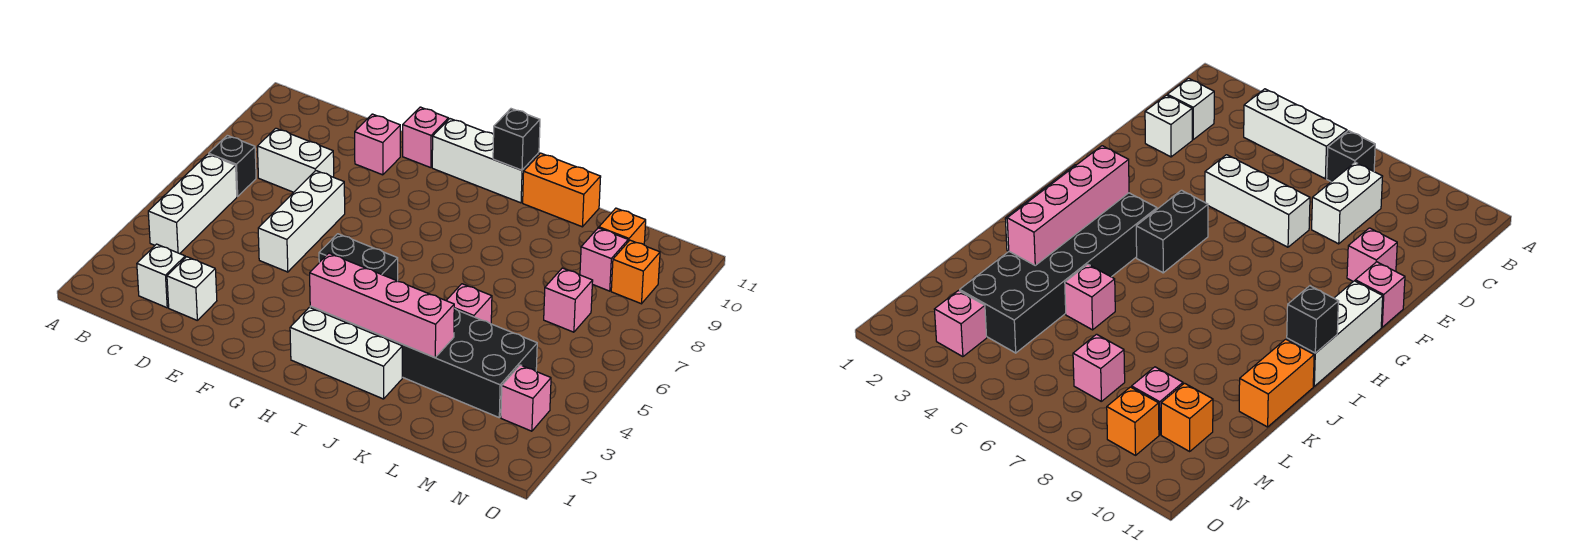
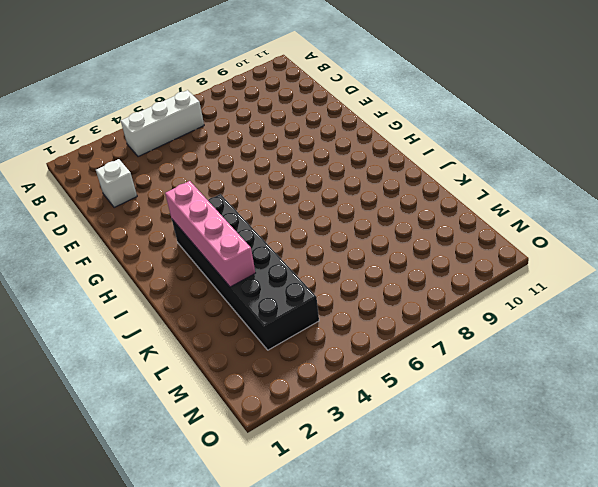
none -> black brick B7 level 1
none -> white brick C2 level 1
none -> white brick C8:D8 level 1

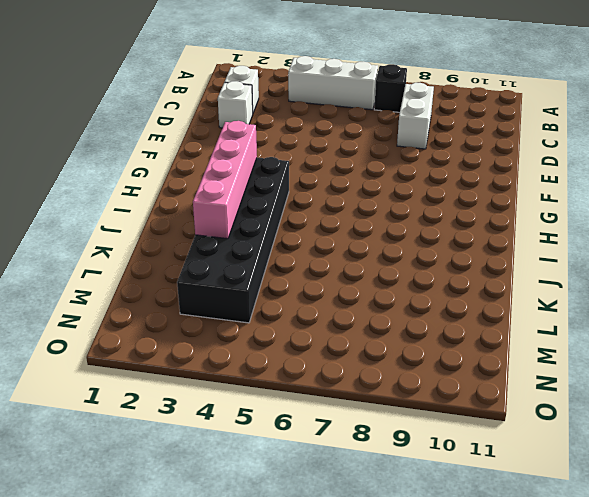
none -> white brick E5:E7 level 1
none -> pink brick E10 level 1
none -> pink brick F11 level 1

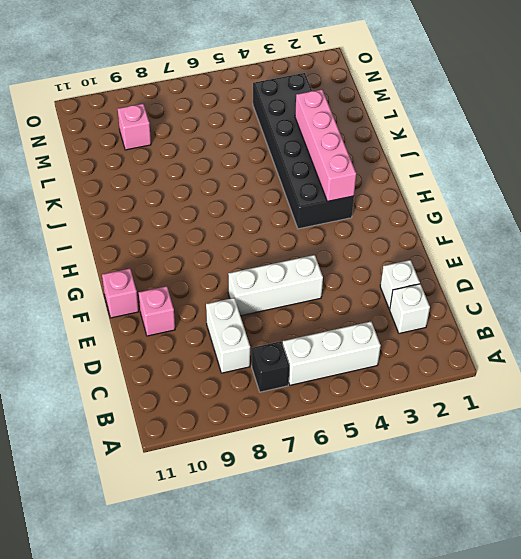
none -> black brick G5:H5 level 1
none -> white brick G11:I11 level 1
none -> white brick H2:J2 level 1

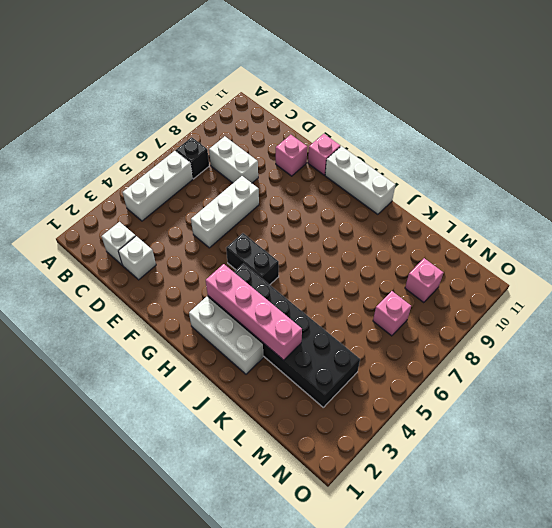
none -> orange brick J11:K11 level 1
none -> pink brick K5 level 1
none -> orange brick M10 level 1

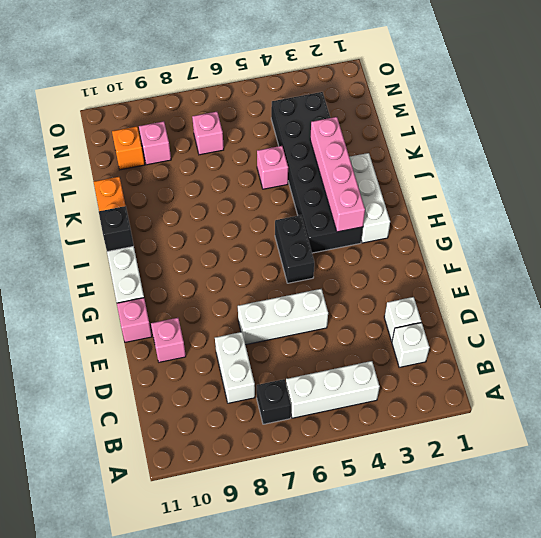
none -> pink brick N3 level 1
none -> orange brick N9 level 1

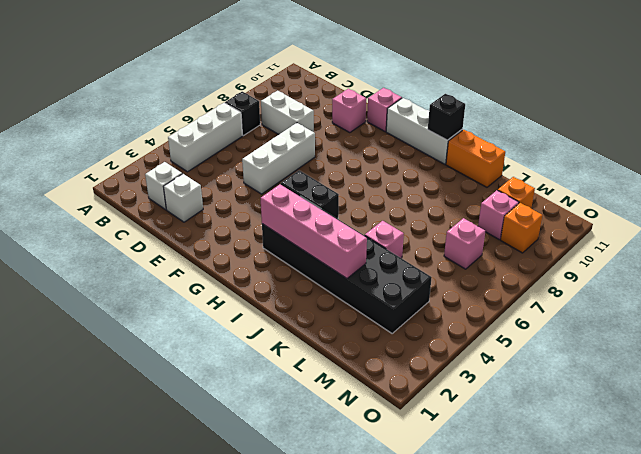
none -> white brick H2:J2 level 1
none -> pink brick N3 level 1

